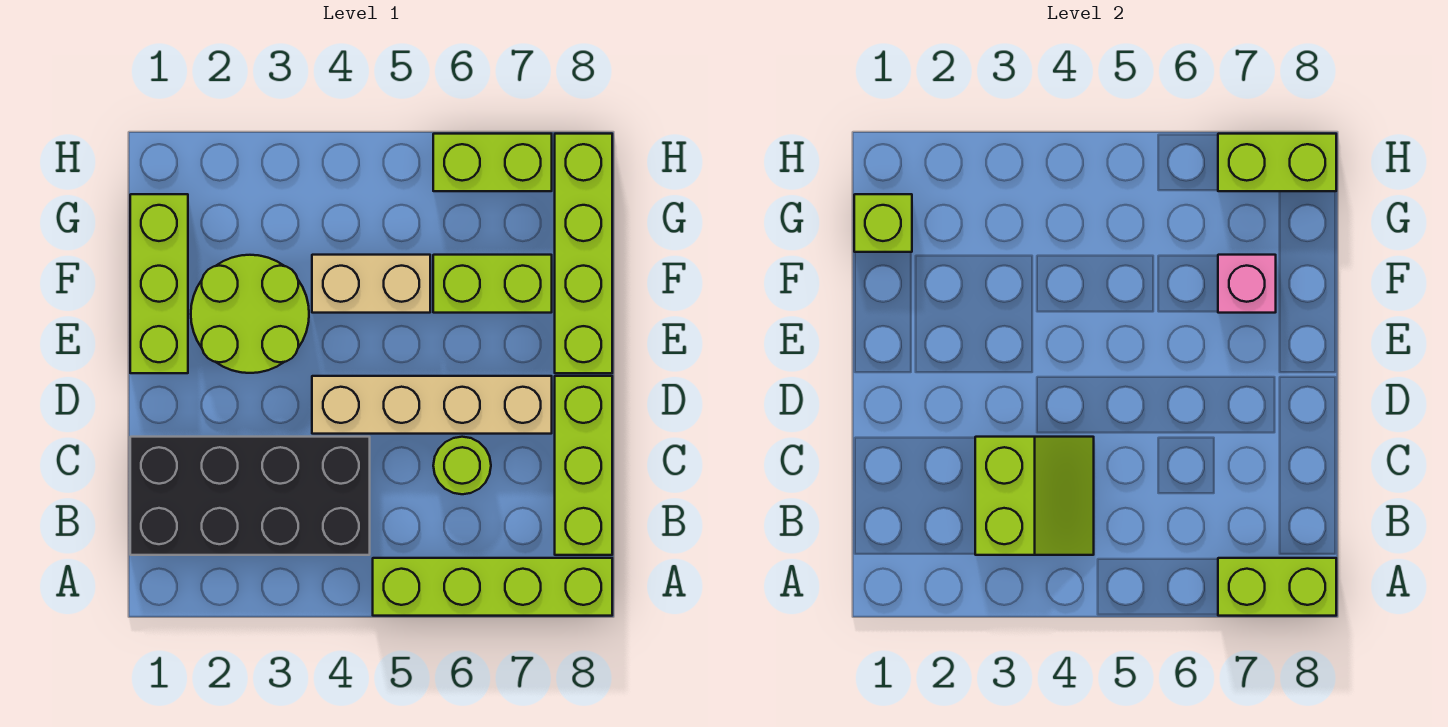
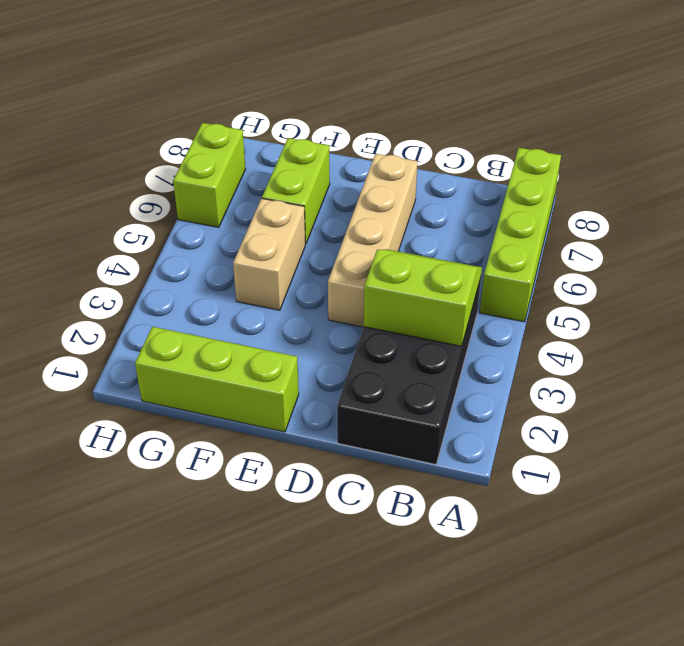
none -> lime brick B8:D8 level 1
none -> lime round brick C6 level 1
none -> lime round brick E2:F3 level 1

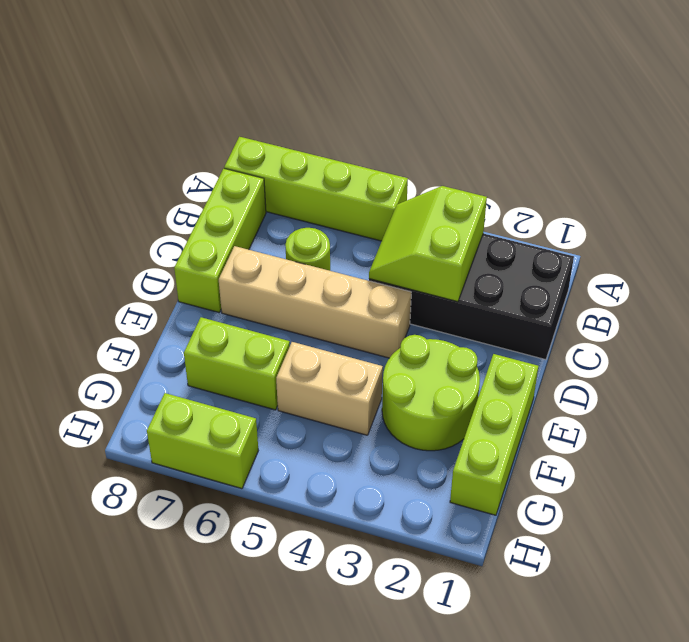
none -> lime brick E8:H8 level 1
none -> lime brick A7:A8 level 2
none -> pink brick F7 level 2

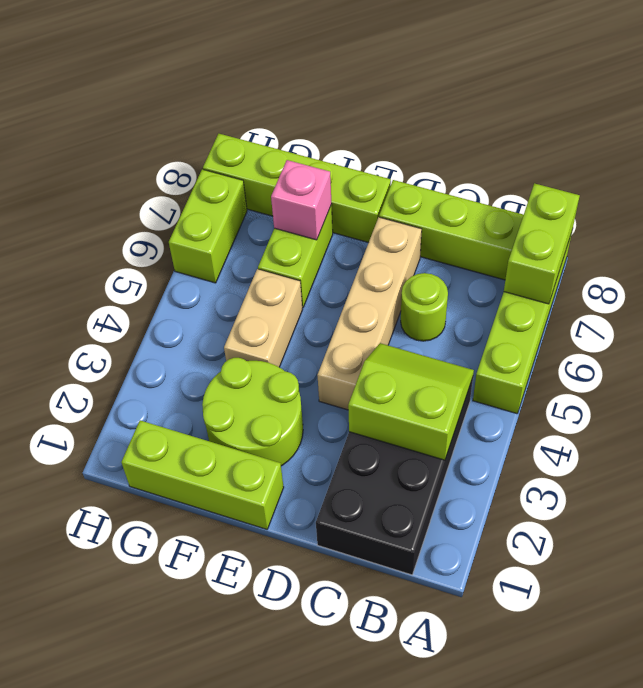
none -> lime brick G1 level 2
none -> lime brick H7:H8 level 2

